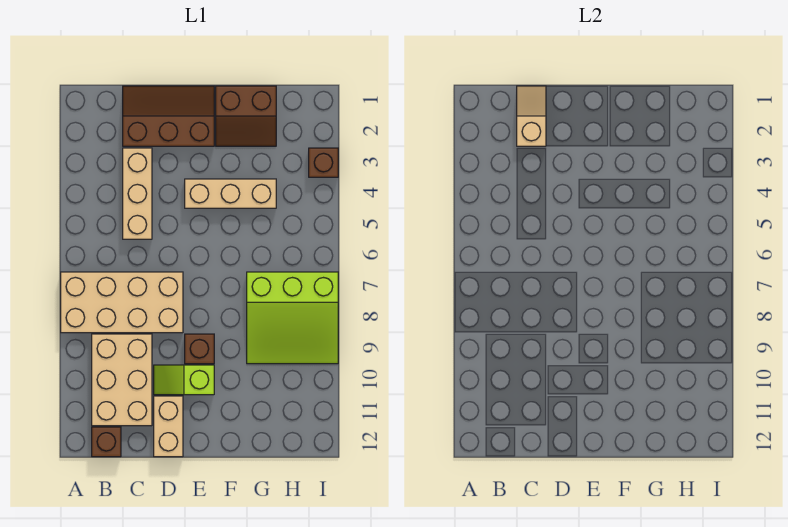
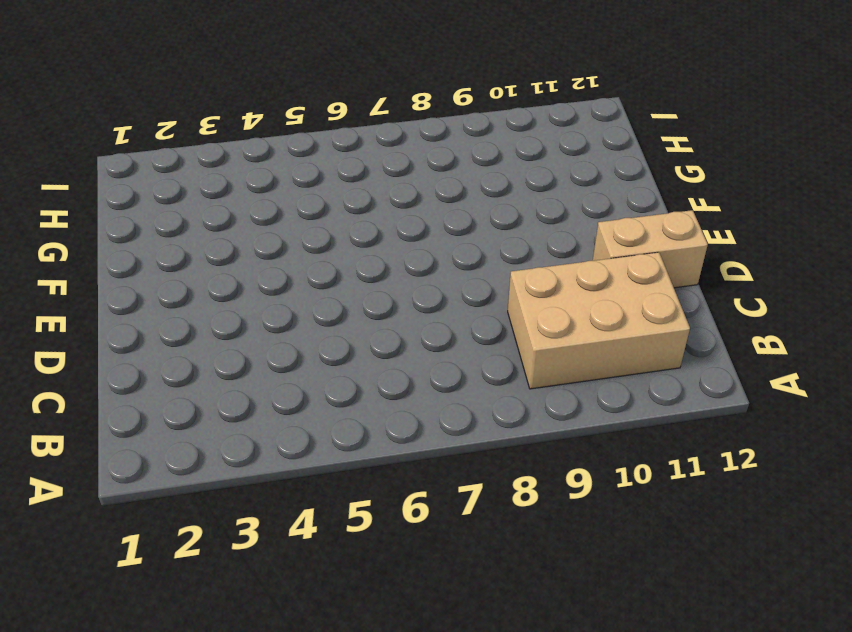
none -> tan brick A7:D8 level 1
none -> brown brick B12 level 1
none -> brown slope C1:E2 level 1 top 2

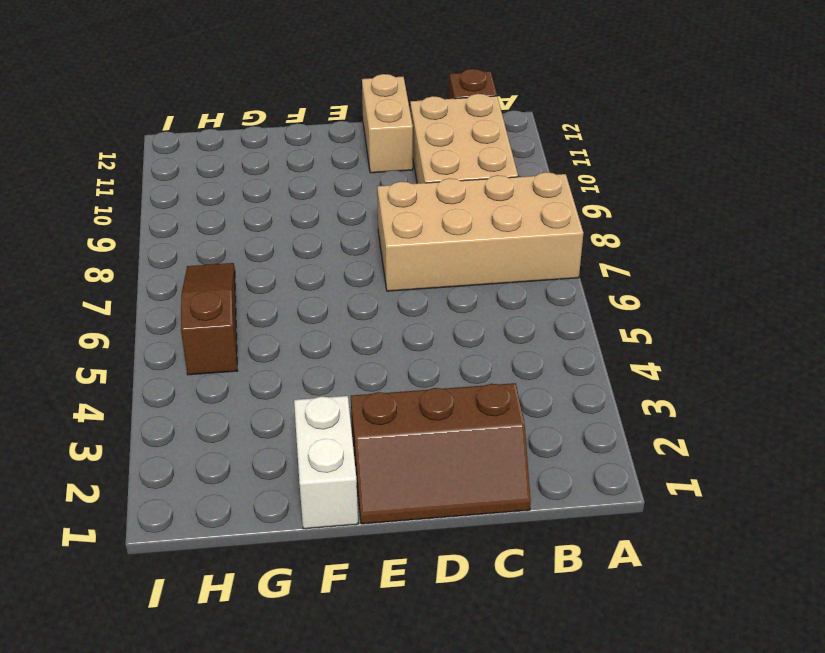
white brick F1:F2 level 1 -> brown slope F1:G2 level 1 top 1
brown slope H5:H7 level 1 top 5 -> lime slope G7:I9 level 1 top 7
none -> tan brick C3:C5 level 1
none -> lime slope D10:E10 level 1 top E
none -> tan brick E4:G4 level 1

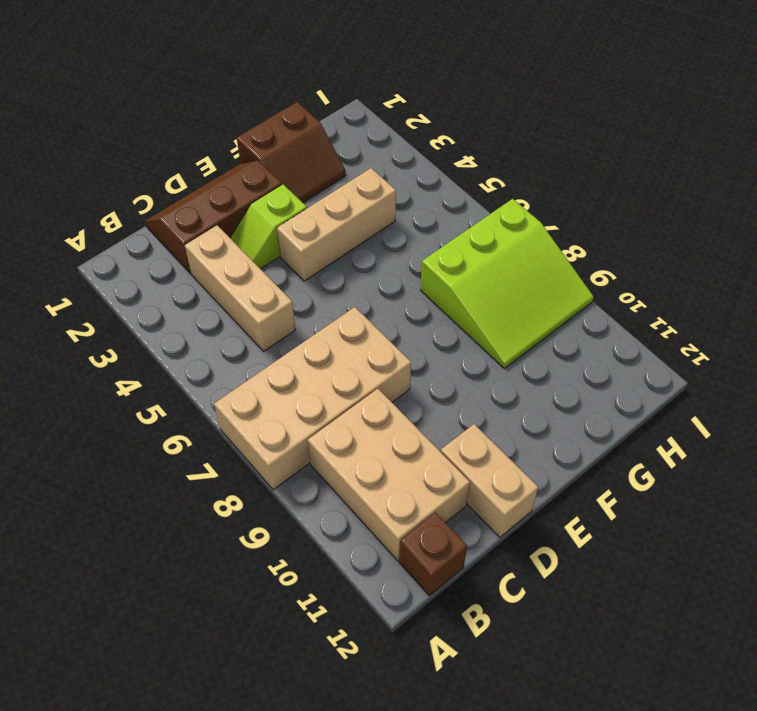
lime slope D3:E3 level 1 top E -> lime slope D10:E10 level 1 top E
none -> brown brick E9 level 1
none -> brown brick I3 level 1
none -> tan slope C1:C2 level 2 top 2

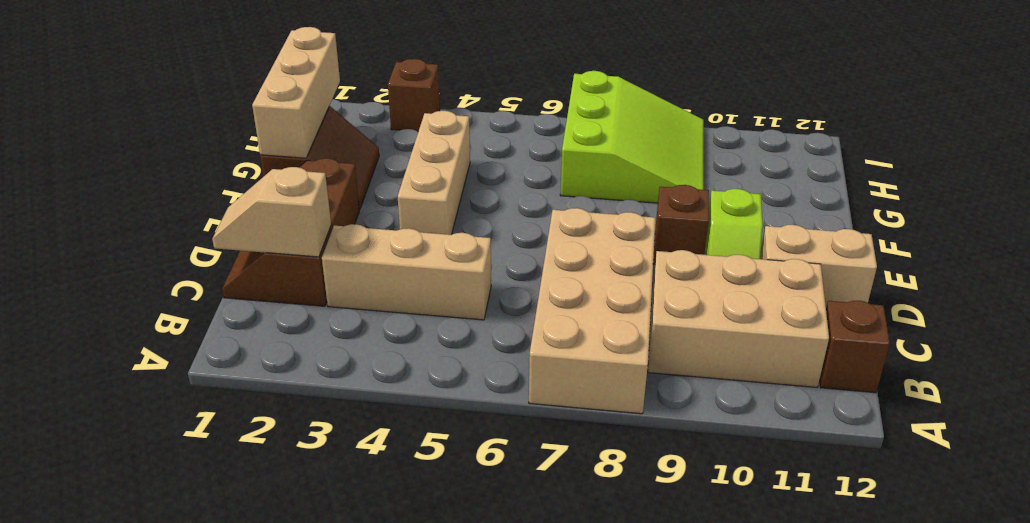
tan brick F1:H1 level 2 -> none

